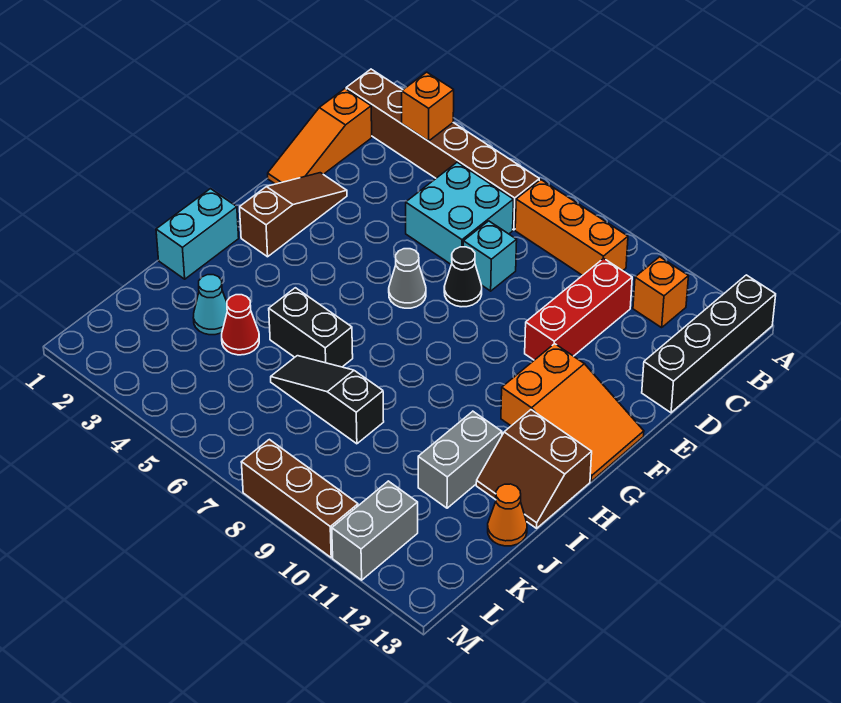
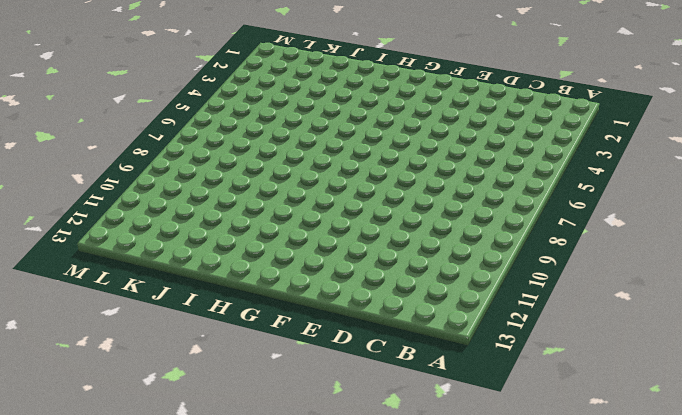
none -> black brick A13:D13 level 1
none -> brown brick B1:B6 level 1
none -> orange brick B7:B9 level 1

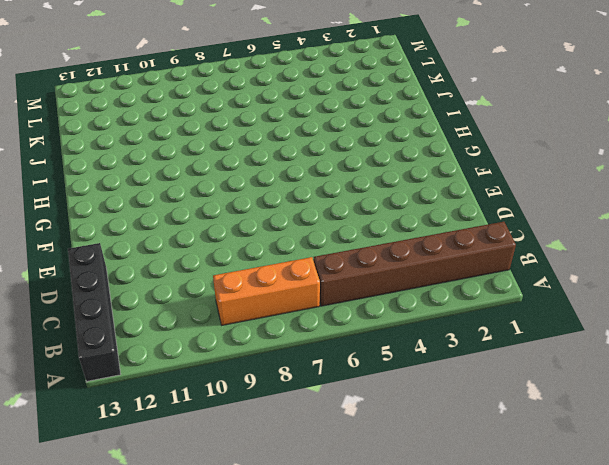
none -> orange brick B11 level 1
none -> orange slope C1:E1 level 1 top C
none -> cyan brick C5:D6 level 1

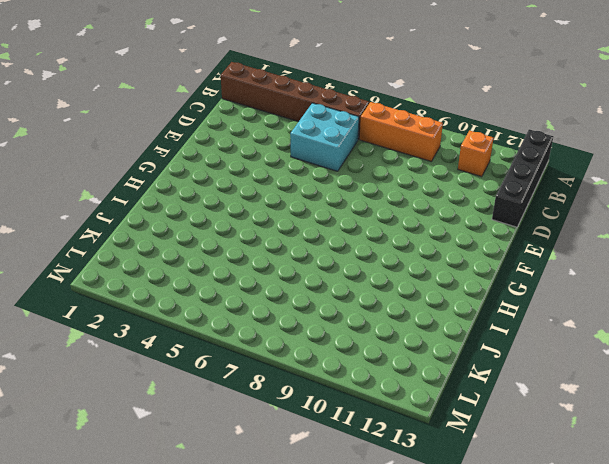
none -> orange slope C1:E1 level 1 top C
none -> red brick C10:E10 level 1
none -> cyan brick D7 level 1

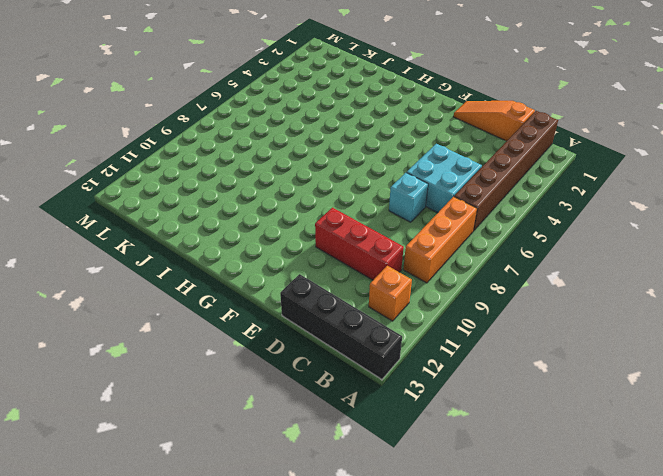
none -> brown slope E2:G2 level 1 top G
none -> black cone E7 level 1
none -> grey cone F6 level 1

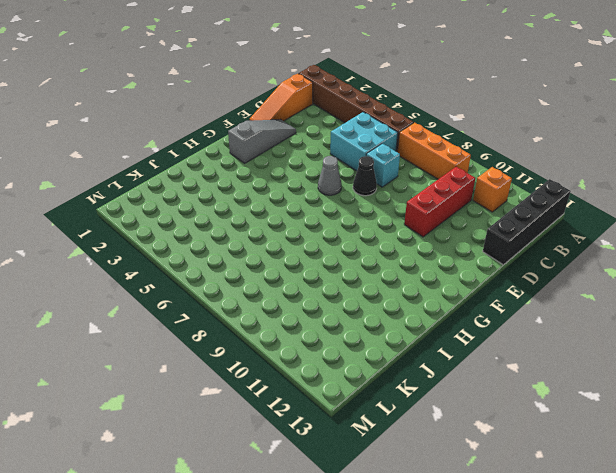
grey slope E2:G2 level 1 top G -> brown slope E2:G2 level 1 top G
none -> orange slope F11:G13 level 1 top 11
none -> cyan brick H1:I1 level 1
none -> brown slope H12:I13 level 1 top H

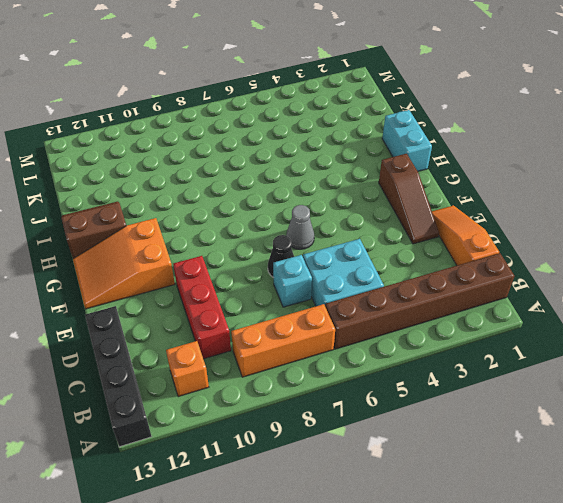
none -> black brick I5:I6 level 1
none -> grey brick I11:J11 level 1
none -> cyan cone J3 level 1

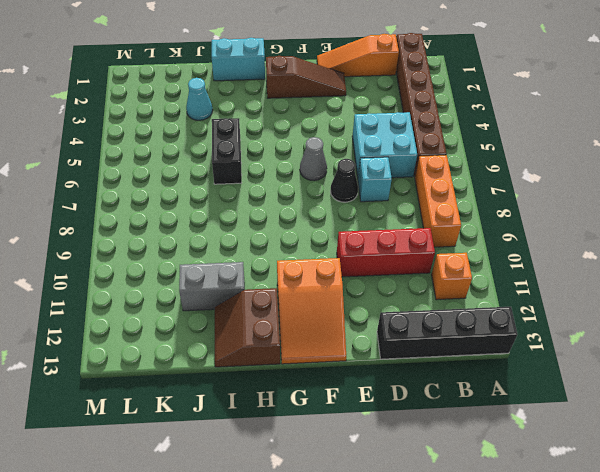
none -> red cone J4 level 1
none -> black slope J6:J8 level 1 top 8
none -> orange cone J13 level 1

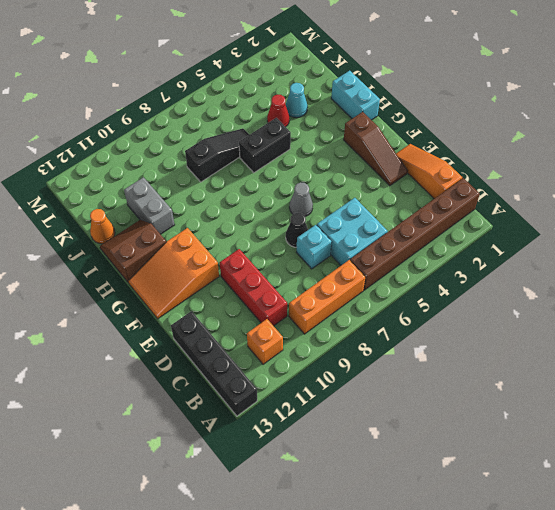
none -> grey brick L11:M11 level 1
none -> brown brick M8:M10 level 1
none -> orange brick B3 level 2

